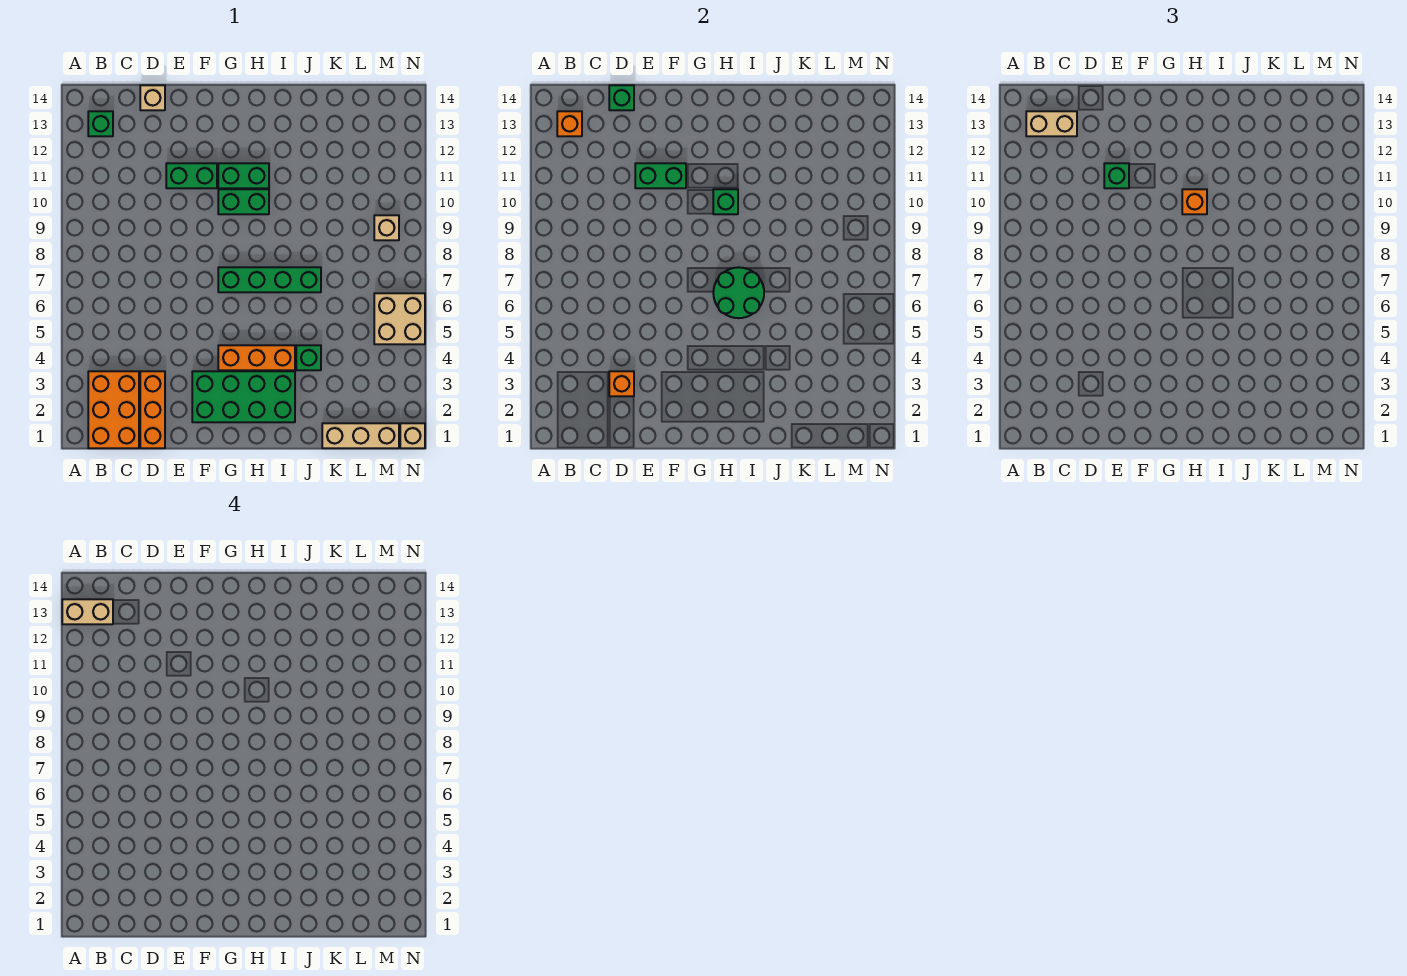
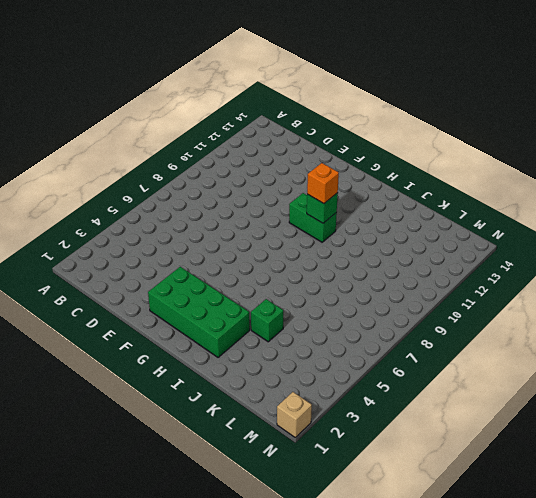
none -> orange brick B1:C3 level 1
none -> green brick B13 level 1
none -> orange brick D1:D3 level 1

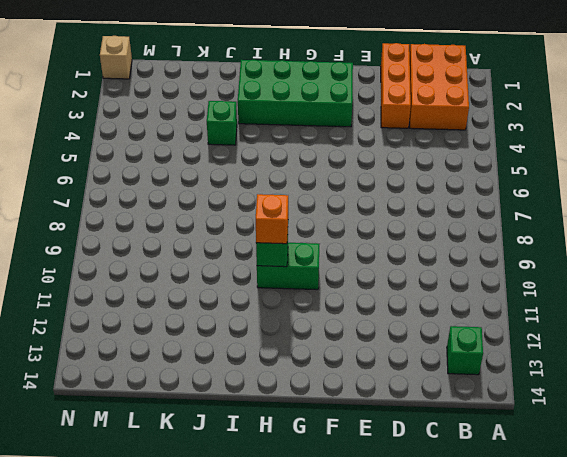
none -> tan brick D14 level 1
none -> green brick E11:F11 level 1
none -> orange brick G4:I4 level 1

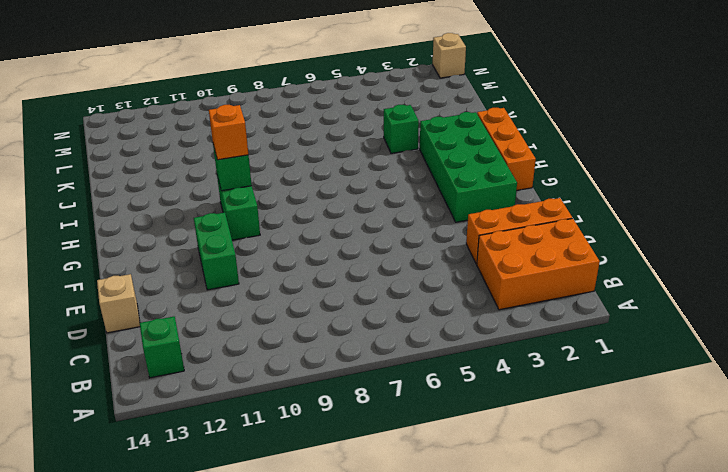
orange brick G1:I1 level 1 -> orange brick G4:I4 level 1
none -> green brick G7:J7 level 1
none -> green brick G11:H11 level 1
none -> tan brick K1:M1 level 1

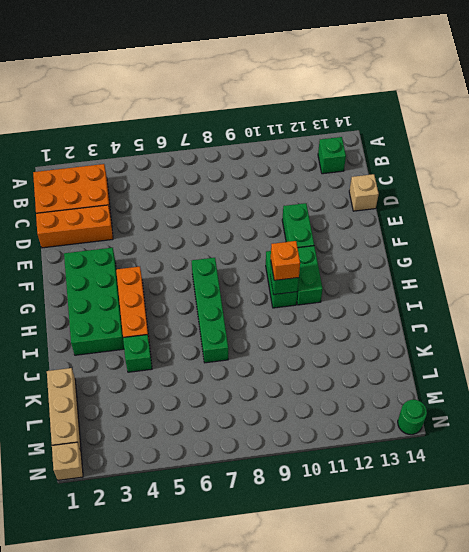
green round brick N14 level 1 -> none
none -> tan brick M5:N6 level 1
none -> tan brick M9 level 1
none -> orange brick B13 level 2

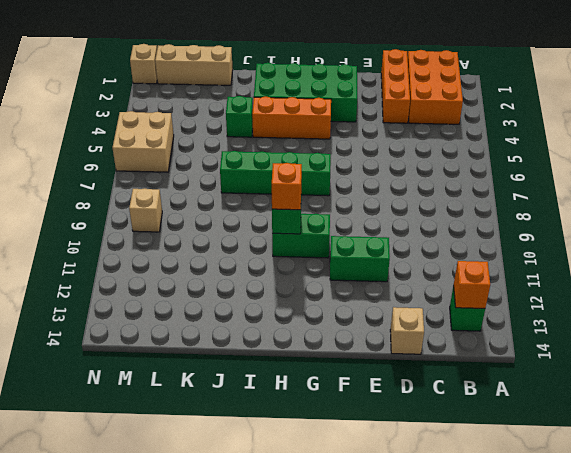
none -> green brick G11:H11 level 1
none -> orange brick D3 level 2
none -> green brick D14 level 2

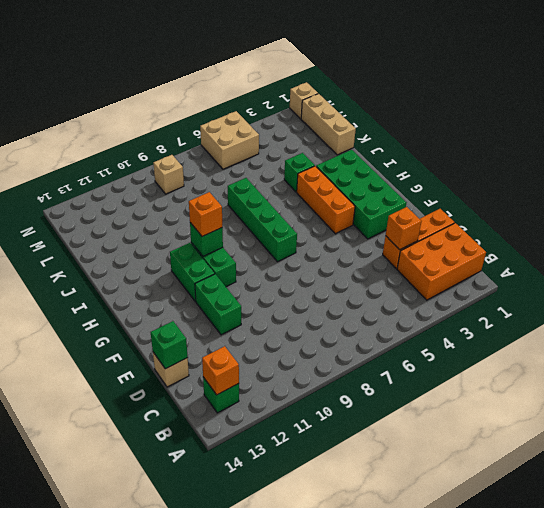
none -> green brick E11:F11 level 2
none -> green round brick H6:I7 level 2
none -> tan brick B13:C13 level 3

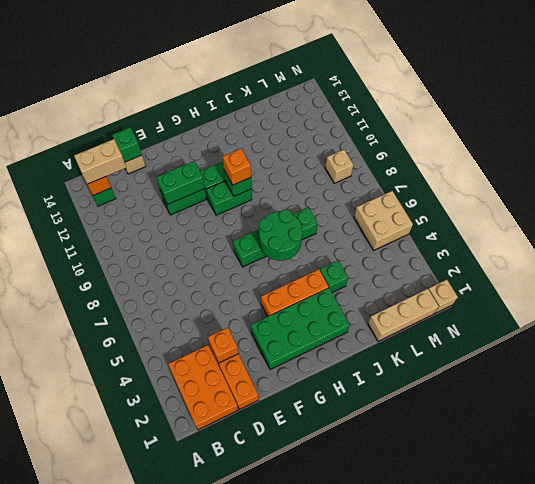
none -> green brick E11 level 3
none -> tan brick A13:B13 level 4

